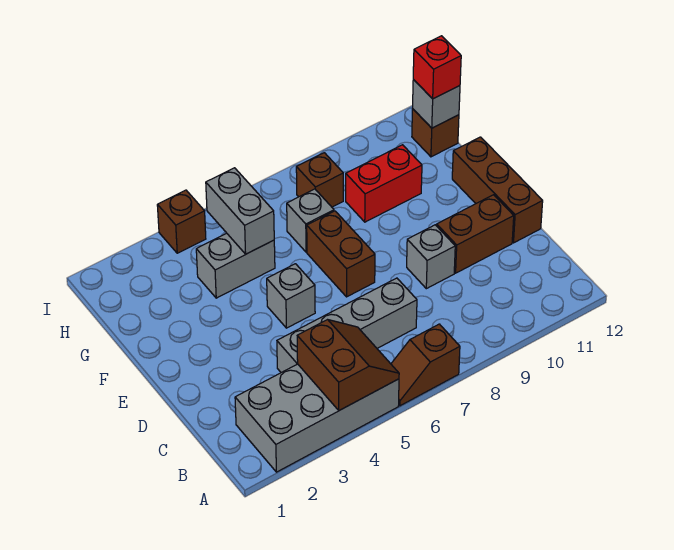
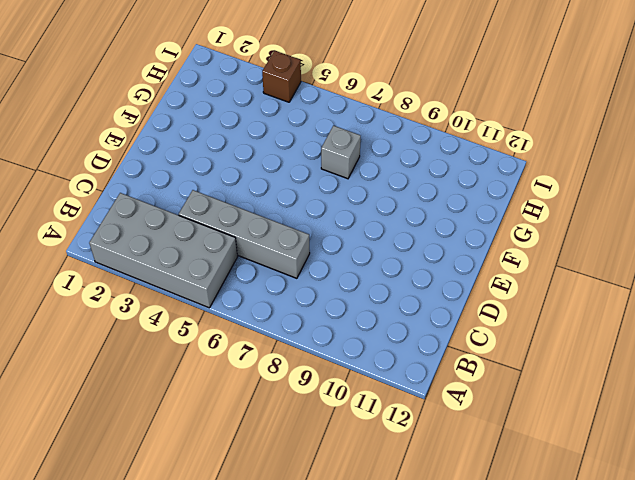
none -> brown slope A6:A7 level 1 top 7
none -> grey brick D9 level 1
none -> brown brick D10:D11 level 1

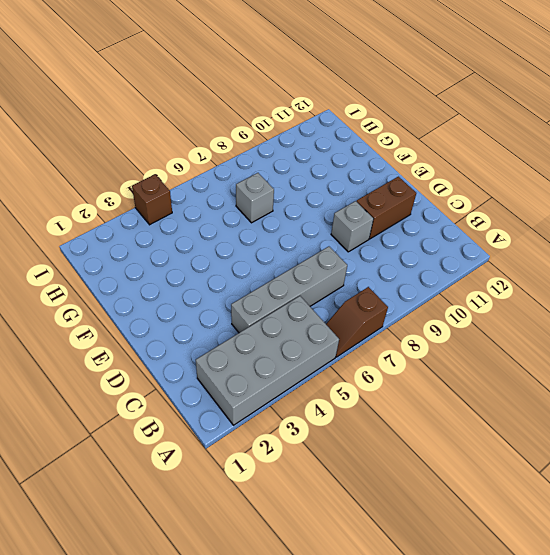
none -> brown brick D12:F12 level 1
none -> grey brick E5 level 1
none -> brown brick E7:F7 level 1

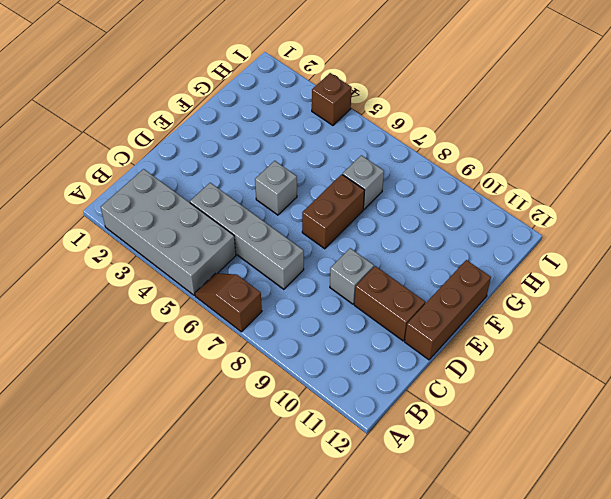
none -> grey brick G4:G5 level 1
none -> red brick G9:G10 level 1
none -> brown brick H8 level 1

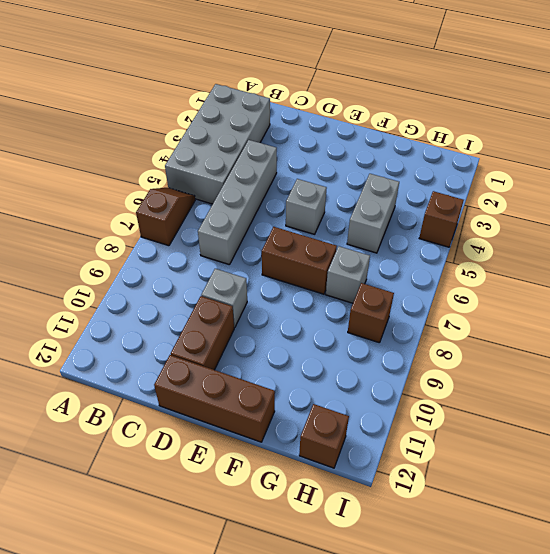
none -> red brick G9:G10 level 1
none -> brown slope A4:B5 level 2 top 4
none -> grey brick G5:H5 level 2

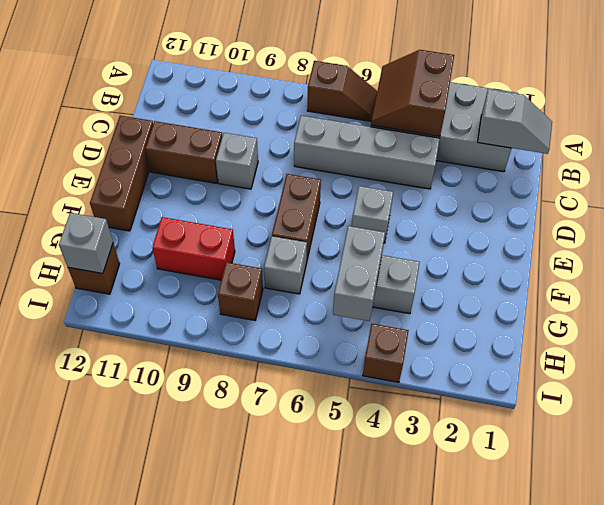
grey slope B1:B2 level 2 top 2 -> none
none -> red brick H12 level 3

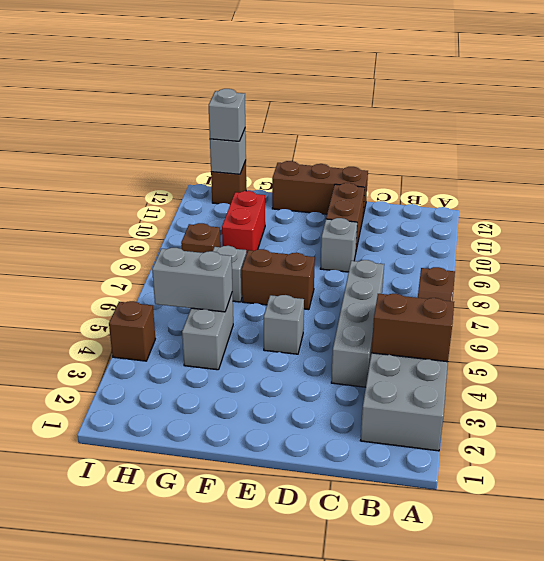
grey brick H12 level 3 -> red brick H12 level 3

